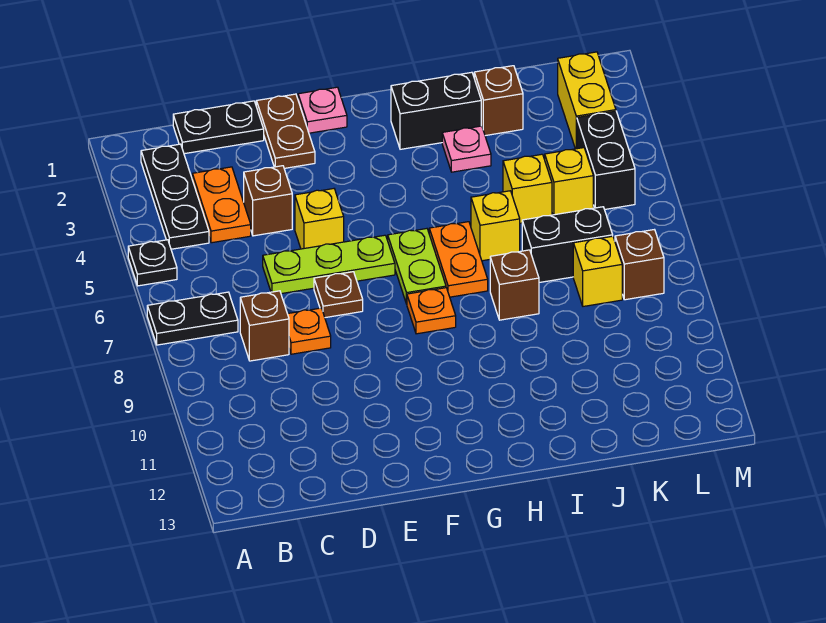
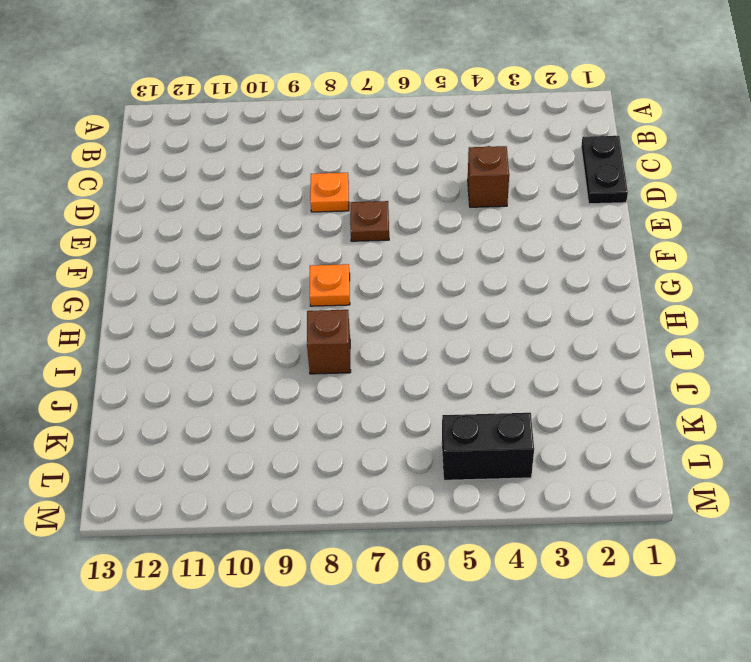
none -> black plate A5 level 1
none -> black plate A7:B7 level 1
none -> black plate B2:B4 level 1

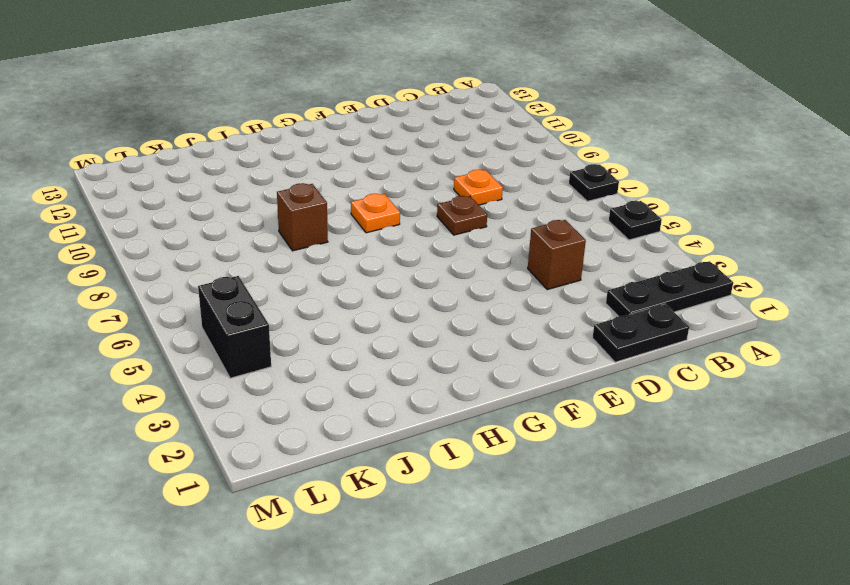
black plate A2:C2 level 1 -> black plate B2:B4 level 1
black plate A7 level 1 -> black plate A7:B7 level 1
none -> orange plate C3:C4 level 1
none -> brown brick C8 level 1
none -> lime plate D6:F6 level 1

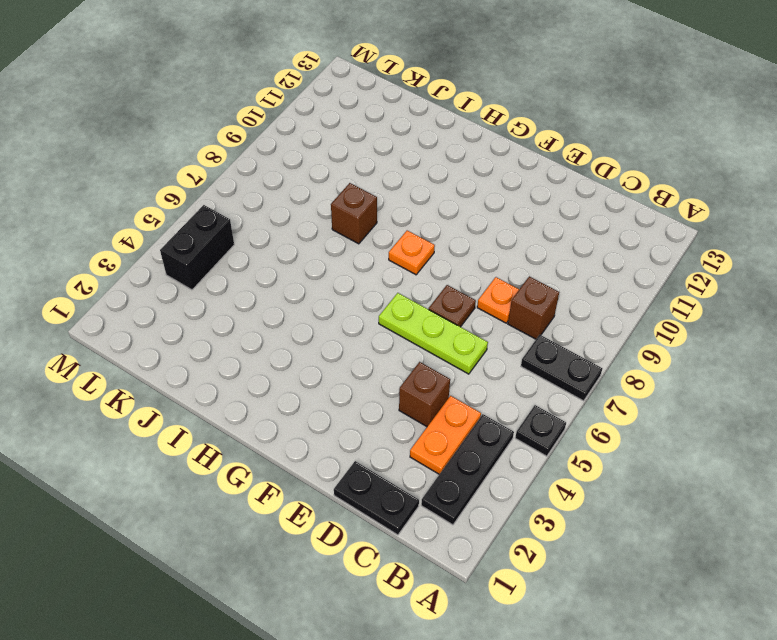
none -> brown plate E1:E2 level 1
none -> yellow brick E5 level 1
none -> pink plate F1 level 1

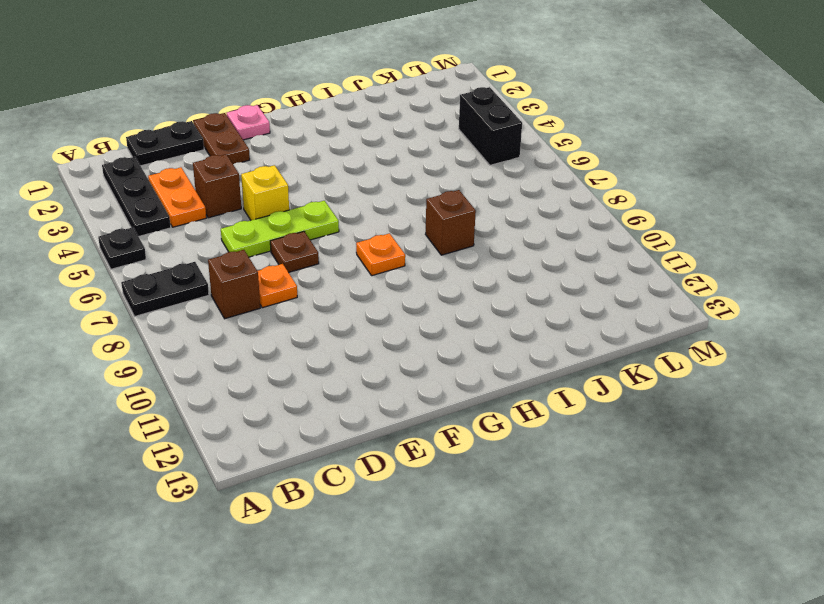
none -> lime plate G6:G7 level 1
none -> black brick H2:I2 level 1
none -> orange plate H6:H7 level 1

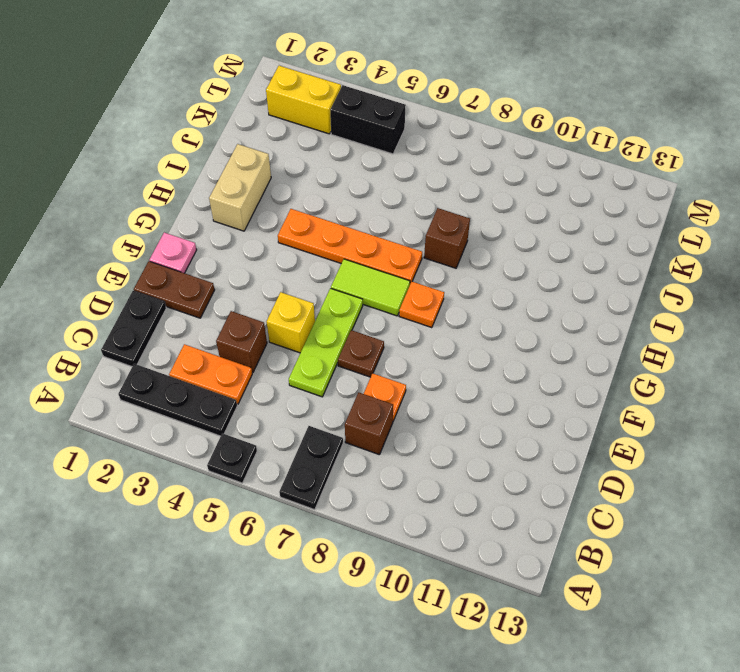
lime tile G6:G7 level 1 -> lime plate G6:G7 level 1
tan brick H2:I2 level 1 -> black brick H2:I2 level 1
orange plate H4:H7 level 1 -> orange plate H6:H7 level 1
none -> pink plate I3 level 1
none -> yellow brick I6 level 1
none -> brown brick J2 level 1

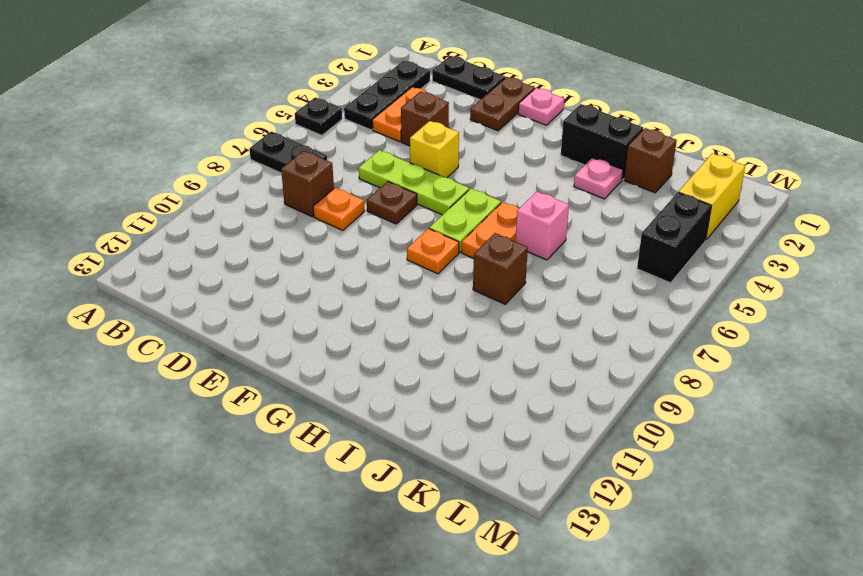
pink brick I6 level 1 -> yellow brick I6 level 1
none -> yellow brick J5 level 1
none -> black brick J7:K7 level 1
none -> yellow brick K5 level 1

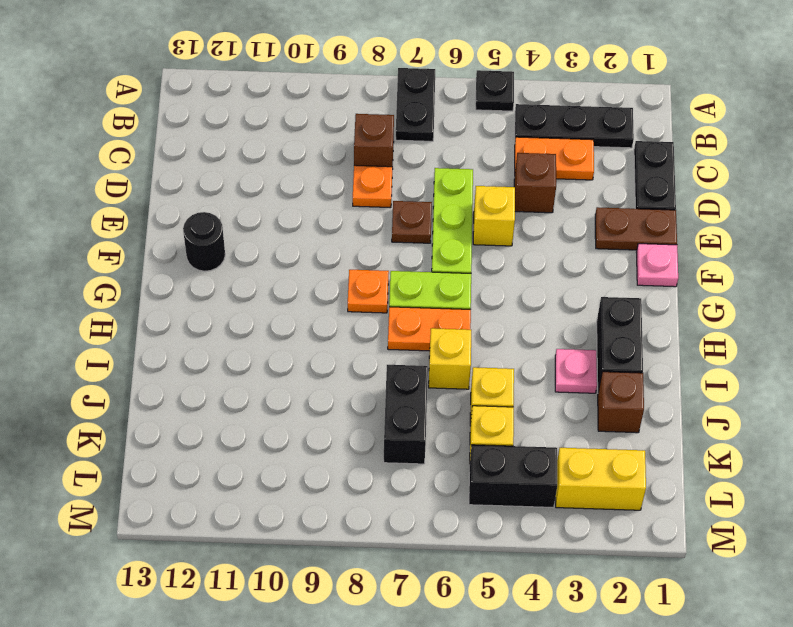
black round brick F12 level 1 -> none
none -> brown brick I8 level 1
none -> yellow brick K8 level 1
none -> brown brick L8 level 1

